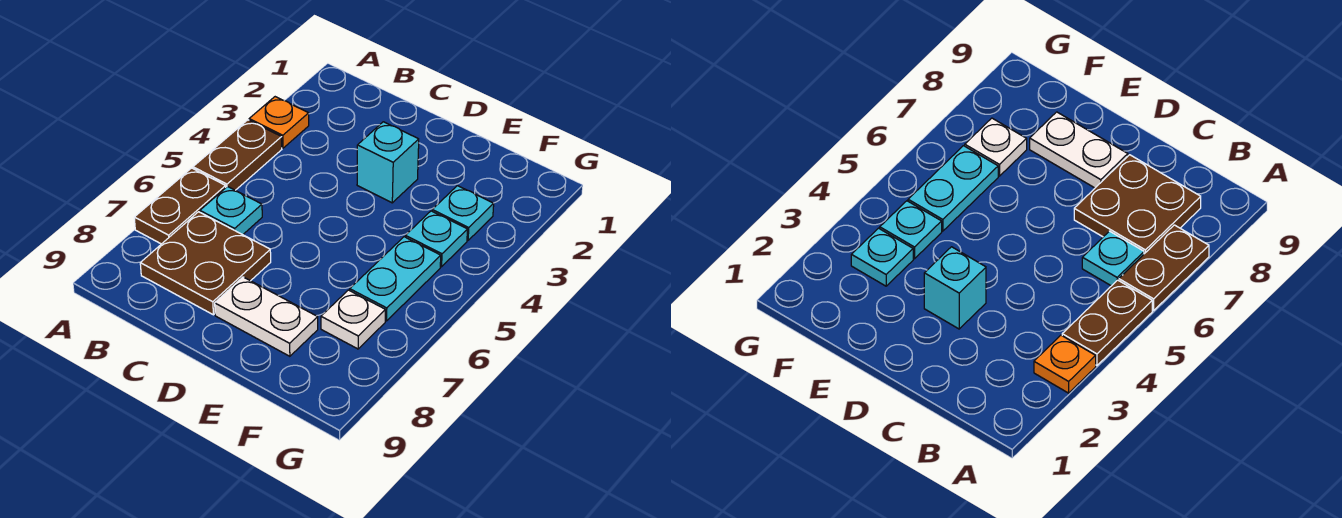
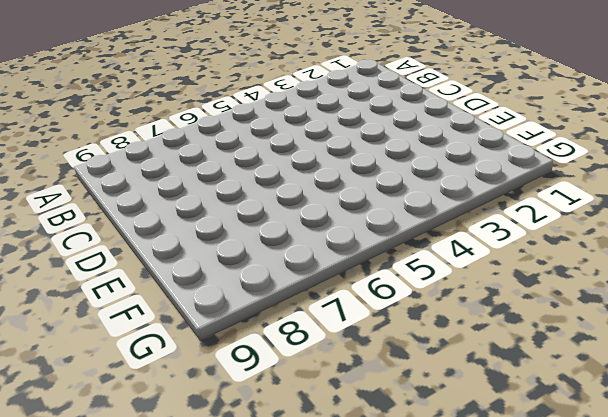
none -> orange plate A3 level 1
none -> brown plate A4:A5 level 1

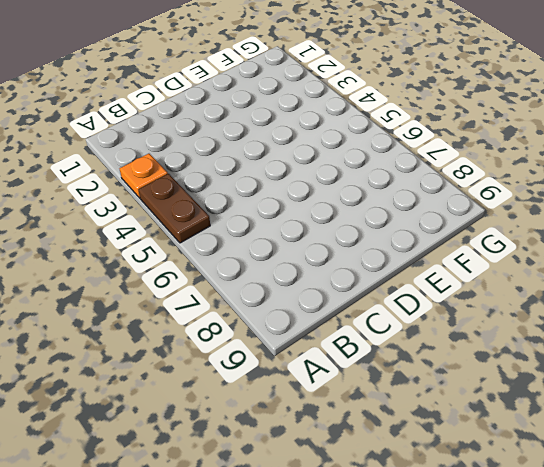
none -> brown plate A6:A7 level 1
none -> cyan plate B6 level 1

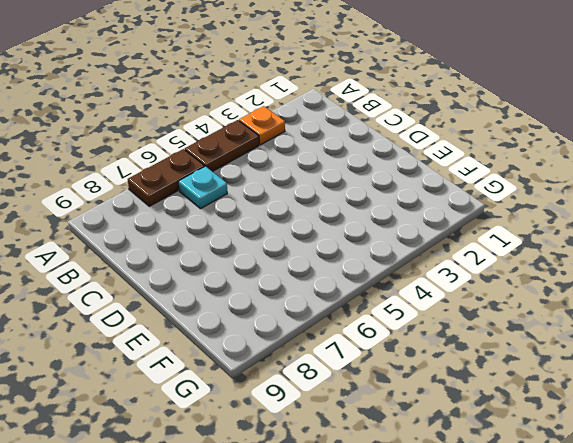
none -> brown plate B7:C8 level 1
none -> cyan brick D3 level 1

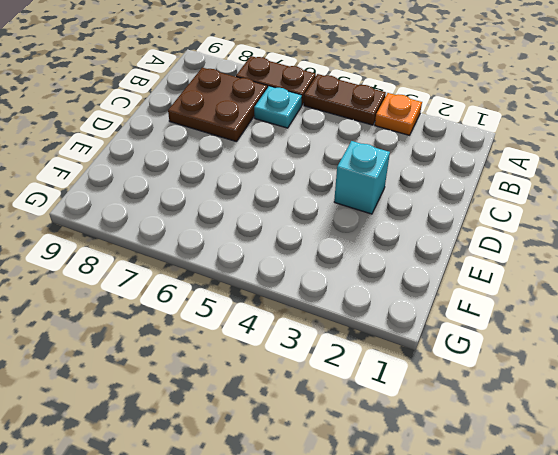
none -> white plate D8:E8 level 1
none -> cyan plate F3 level 1

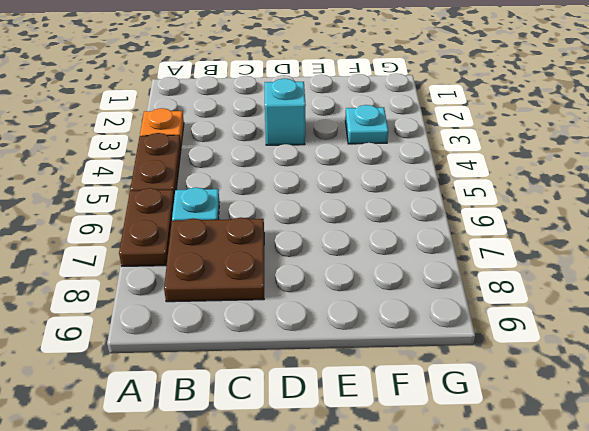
none -> white plate D8:E8 level 1
none -> cyan plate F4 level 1

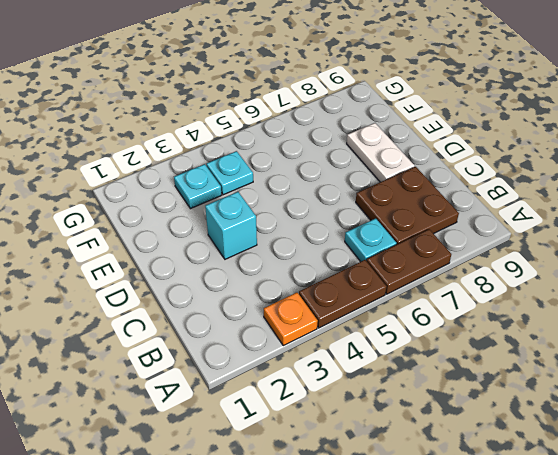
none -> cyan plate F5:F6 level 1
none -> white plate F7 level 1

